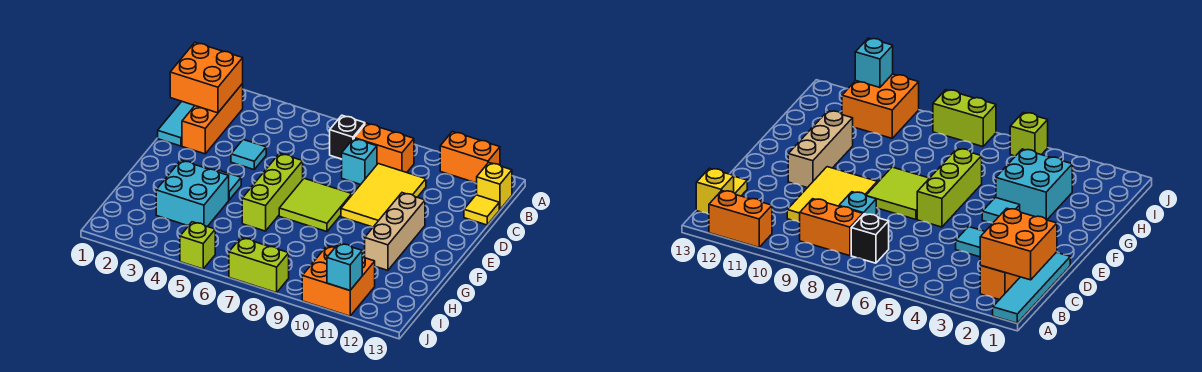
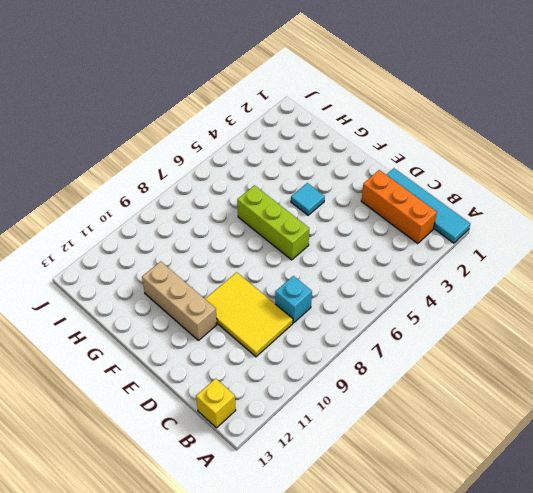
none -> orange brick A11:A12 level 1
none -> black brick B7 level 1
none -> orange brick B8:B9 level 1

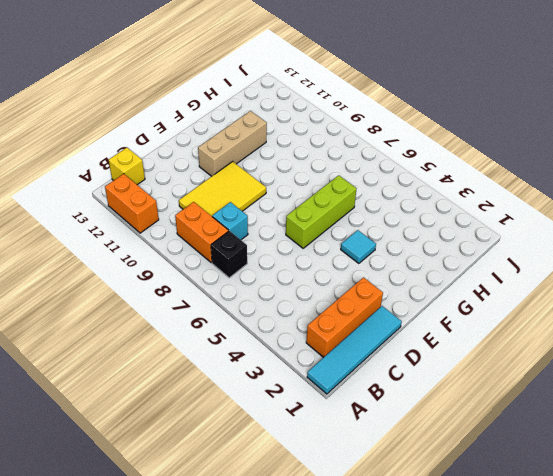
none -> yellow tile C13 level 1
none -> cyan tile D4 level 1
none -> lime tile E7:F8 level 1

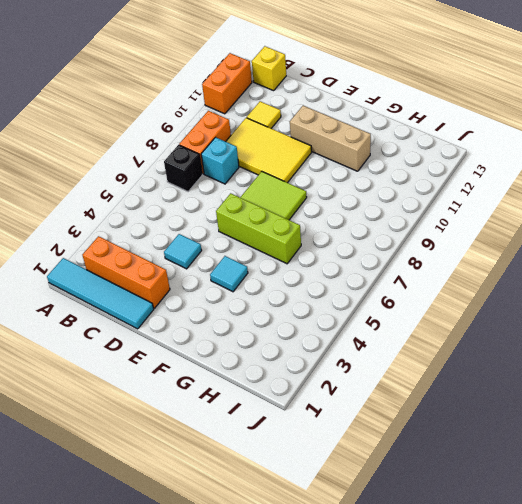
yellow tile C11 level 1 -> yellow tile C13 level 1
none -> cyan brick G3:H4 level 1
none -> orange brick I10:J11 level 1
none -> lime brick J5 level 1

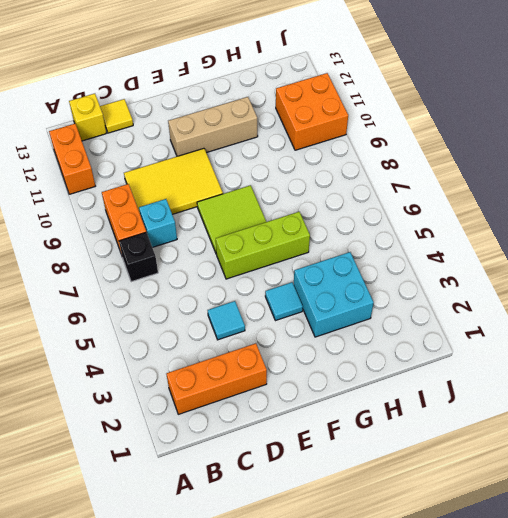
none -> cyan tile A1:D1 level 1
none -> lime brick J5 level 1
none -> lime brick J7:J8 level 1

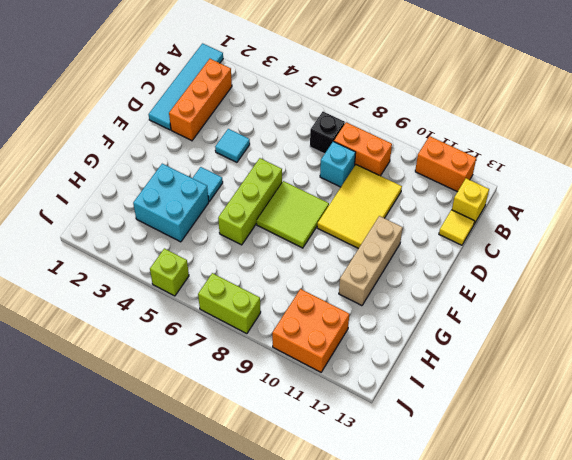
none -> orange brick B1:C2 level 2
none -> cyan brick J11 level 2

